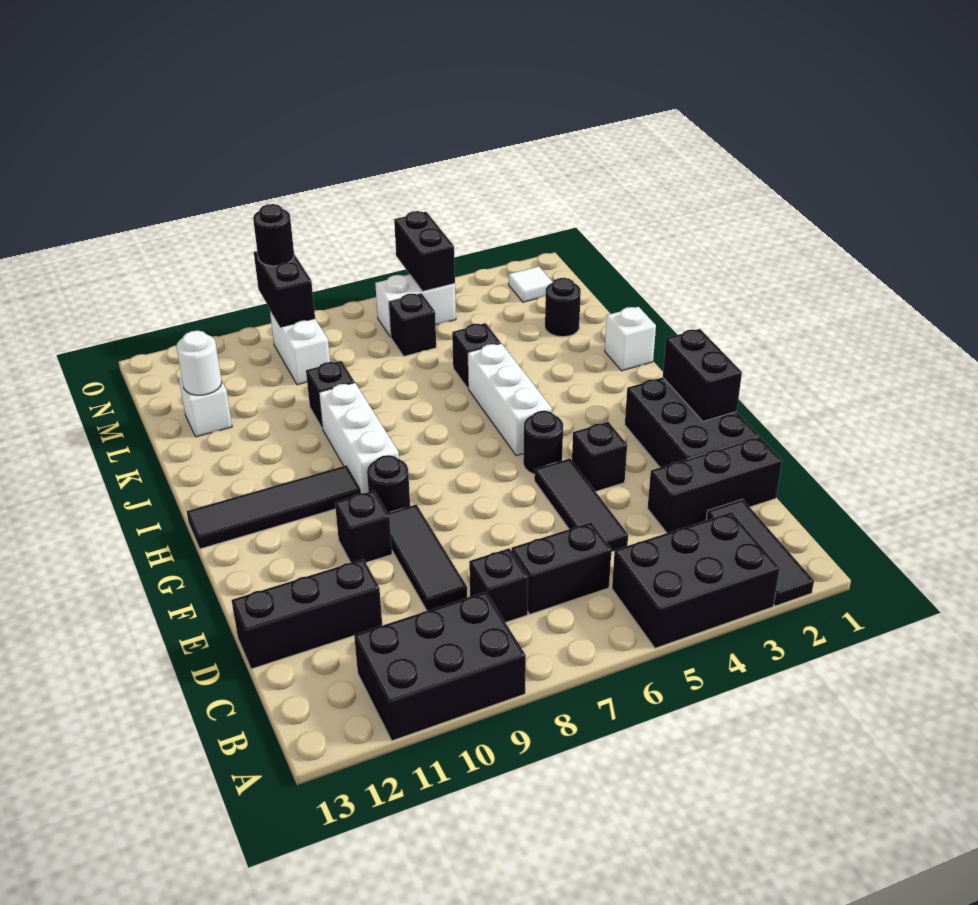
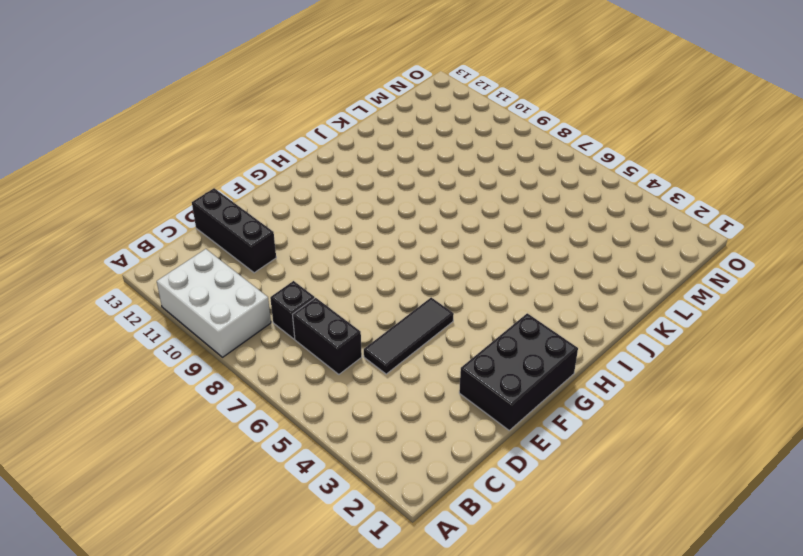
white brick A9:B11 level 1 -> black brick A9:B11 level 1
none -> black tile A2:C2 level 1
none -> black brick A3:B5 level 1
none -> black brick D1:D3 level 1
none -> black tile D9:F9 level 1

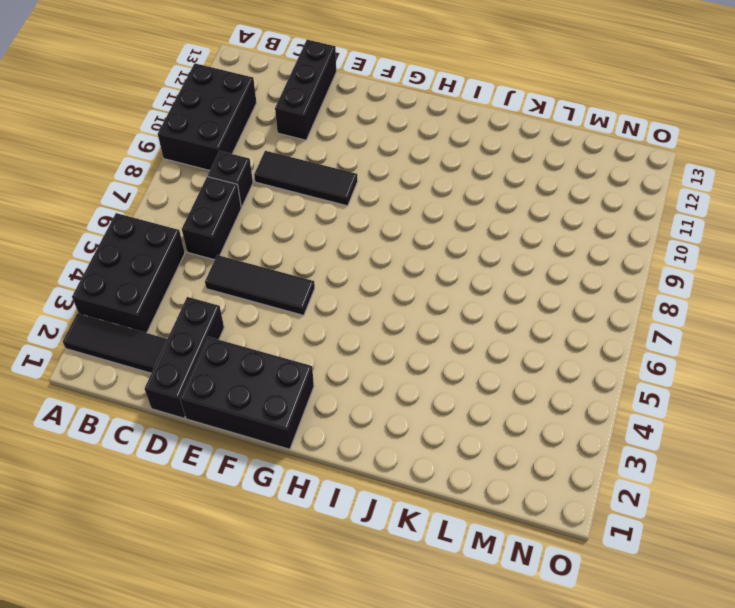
none -> black brick F4 level 1
none -> black brick F10 level 1
none -> black round brick G5 level 1
none -> black round brick G9 level 1

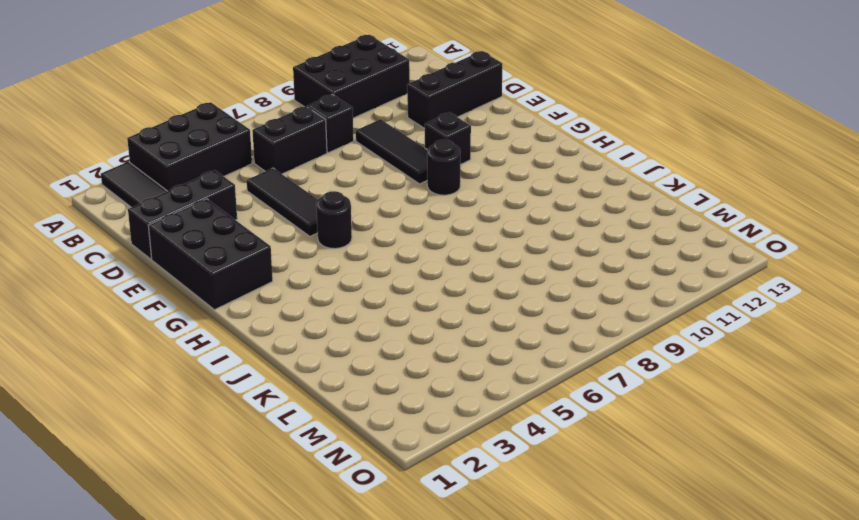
none -> black brick F4 level 1
none -> white brick H5:J5 level 1
none -> white brick H9:J9 level 1
none -> black tile H10:H13 level 1

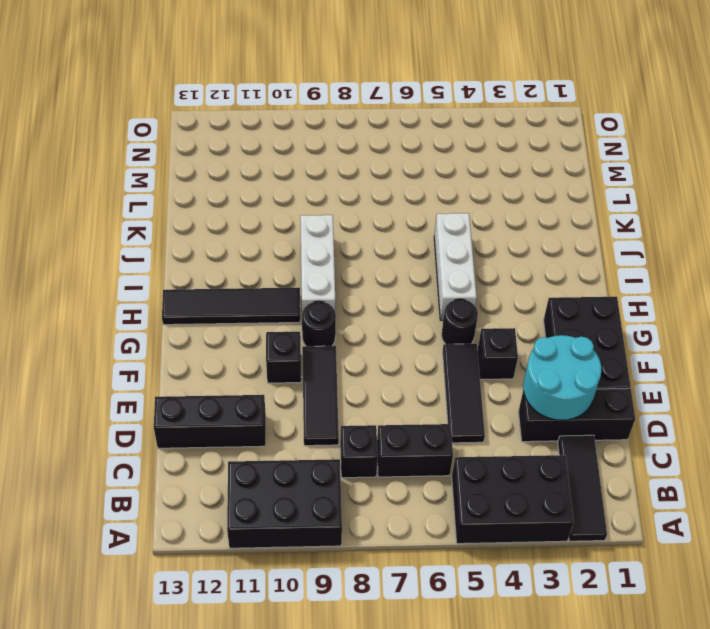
cyan round brick D2:E3 level 2 -> none
none -> white brick J1 level 1
none -> black brick K5 level 1
none -> black brick K9 level 1
none -> black round brick L2 level 1

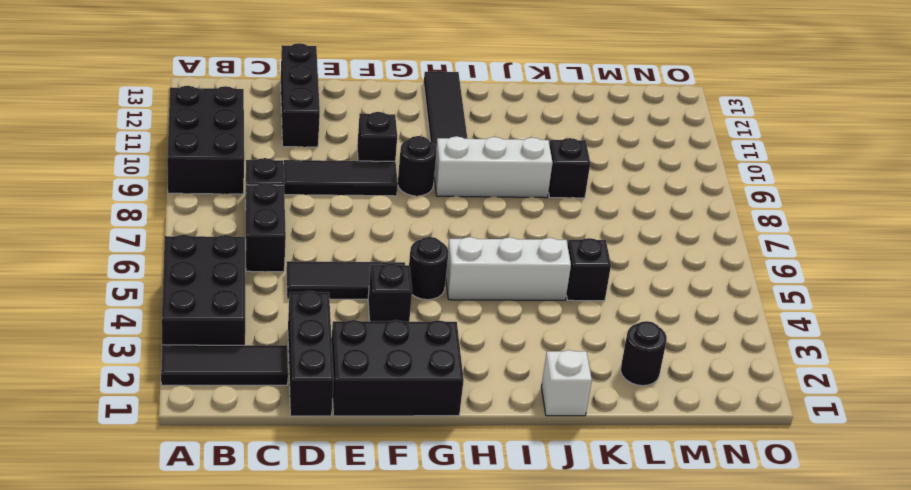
none -> white brick L12 level 1
none -> black brick M6 level 1
none -> white brick M9:N9 level 1
none -> white tile N2 level 1

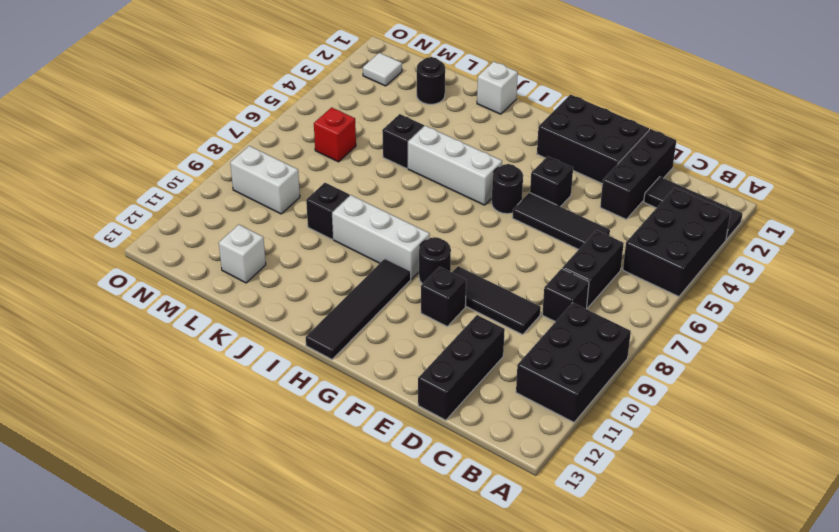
red brick M6 level 1 -> black brick M6 level 1
none -> white brick N5:N6 level 1
none -> black brick F1:G1 level 2
none -> white round brick L12 level 2
none -> black brick N5:O5 level 2

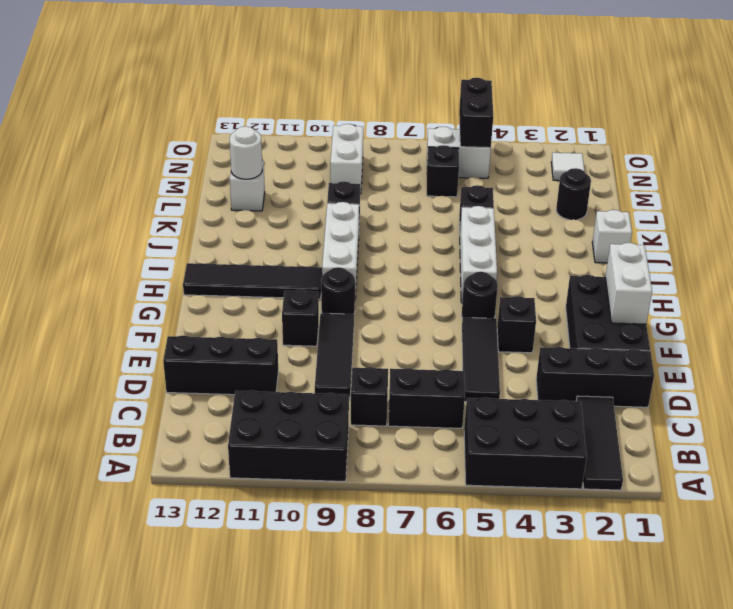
white brick F1:G1 level 2 -> black brick F1:G1 level 2
none -> black brick N9:O9 level 2
none -> black round brick O9 level 3

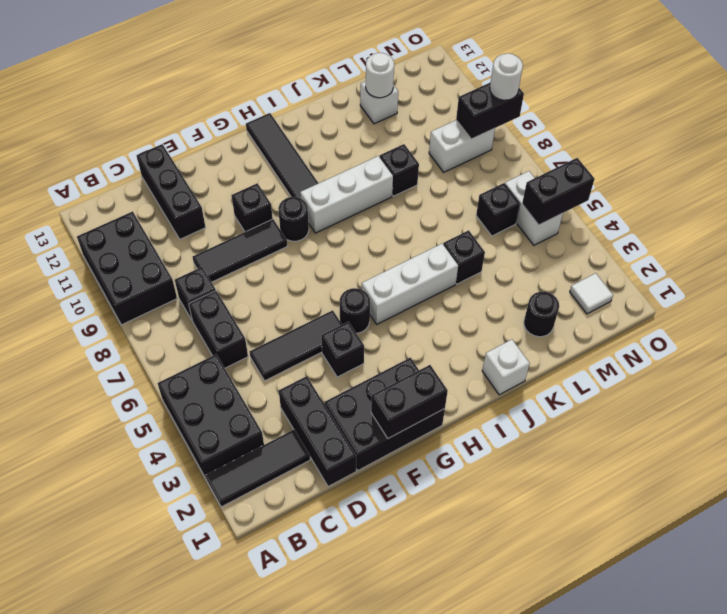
white round brick O9 level 3 -> black round brick O9 level 3

